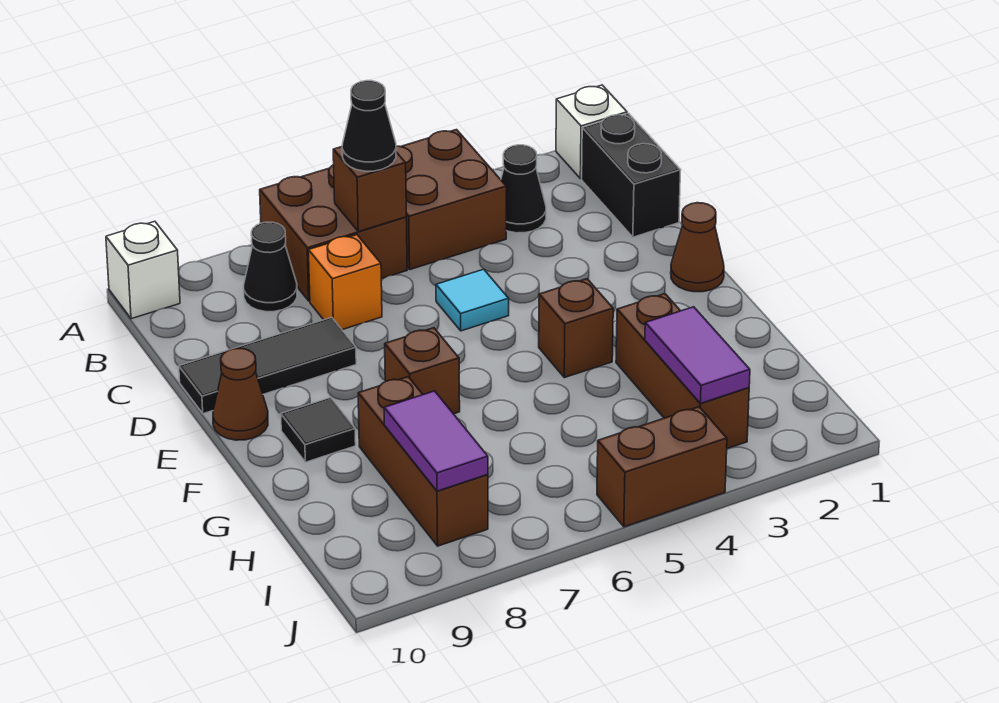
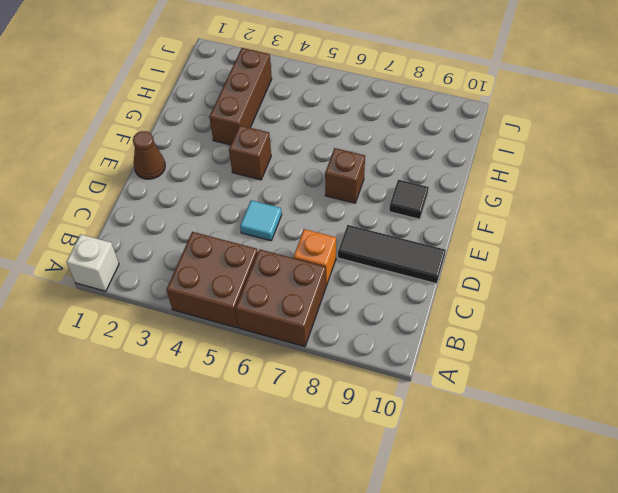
none -> white brick A10 level 1
none -> black brick B1:C1 level 1
none -> black cone B3 level 1

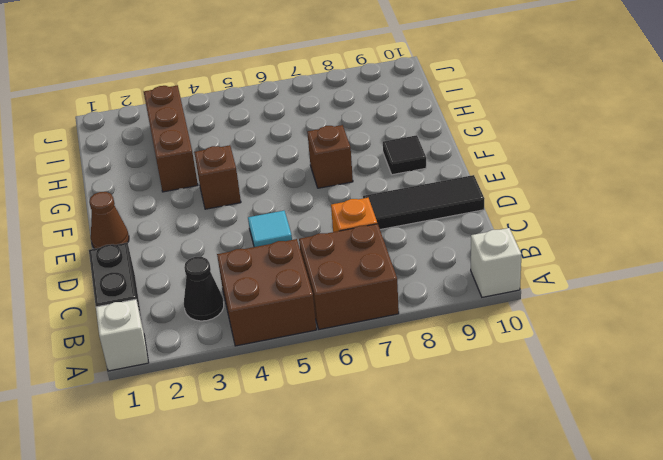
none -> black cone B8 level 1
none -> brown cone E10 level 1
none -> brown brick G8:I8 level 1

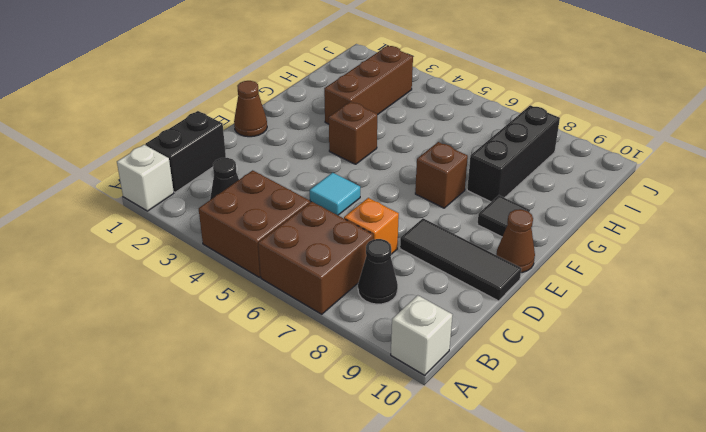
black brick G8:I8 level 1 -> brown brick G8:I8 level 1
none -> brown brick J4:J5 level 1
none -> brown brick B6 level 2
none -> purple tile H3:I3 level 2

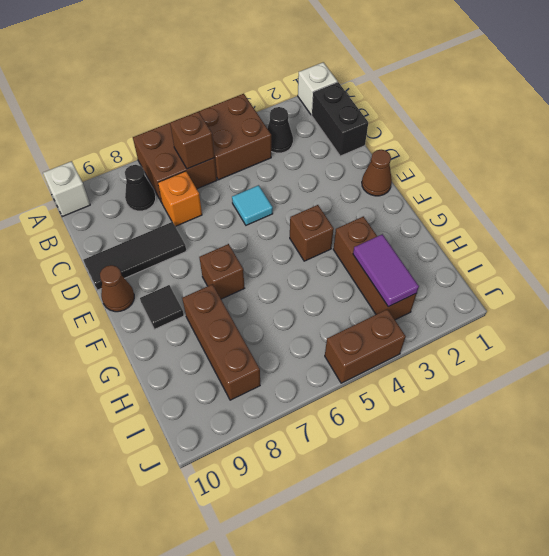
none -> purple tile H8:I8 level 2
none -> black cone B6 level 3

